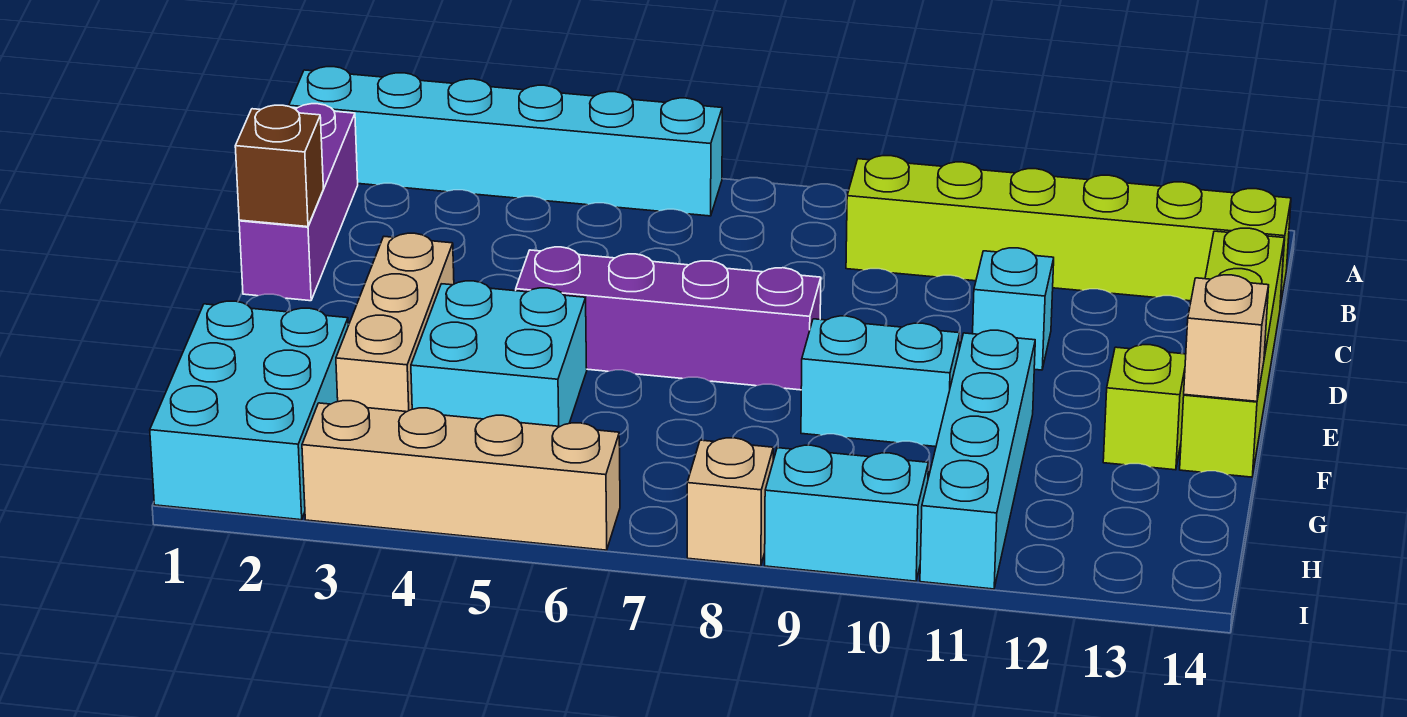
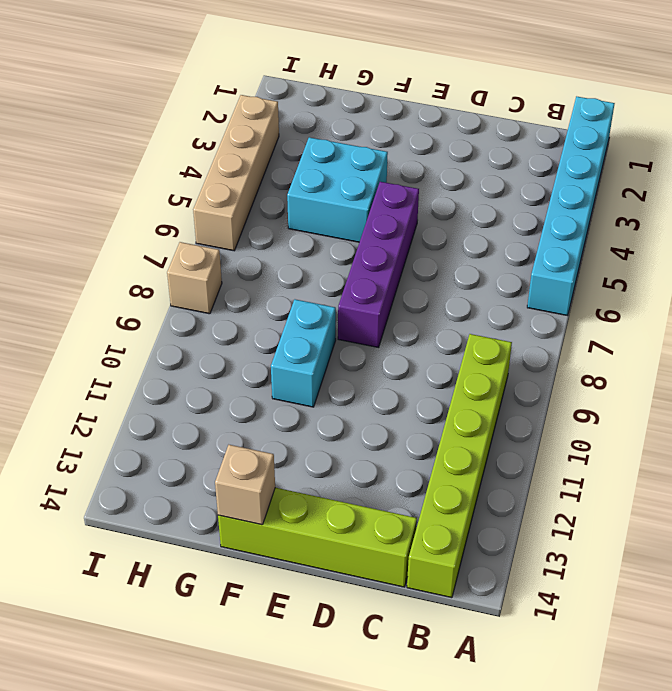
none -> purple brick B1:D1 level 1
none -> cyan brick D11 level 1
none -> tan brick E3:G3 level 1

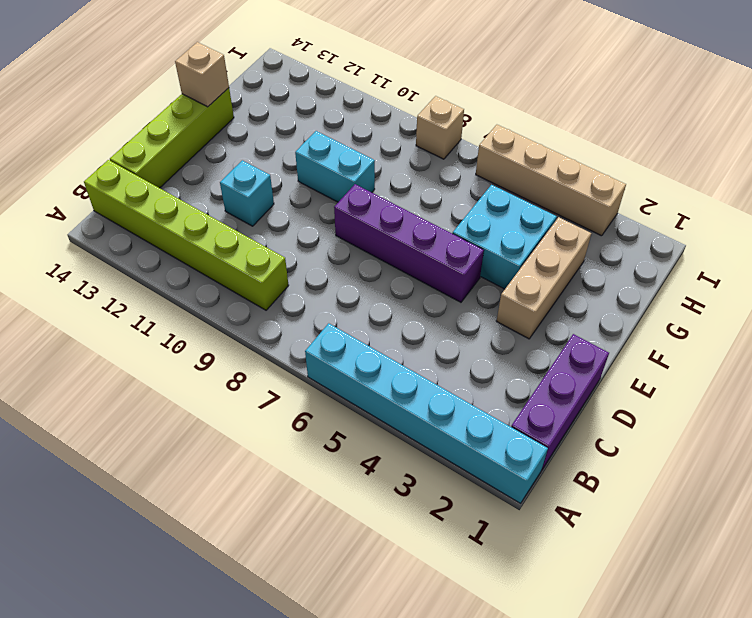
none -> cyan brick F11:I11 level 1
none -> lime brick F13 level 1
none -> cyan brick G1:I2 level 1

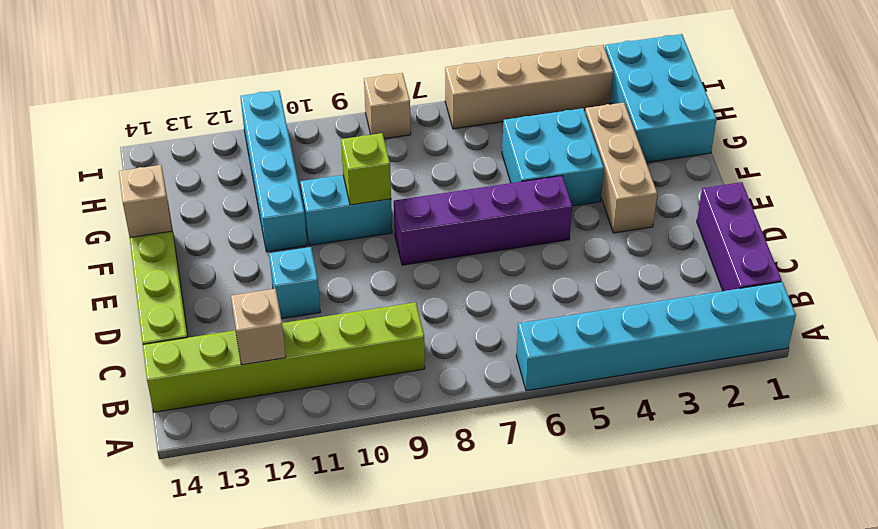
tan brick B12 level 2 -> none
lime brick F9 level 2 -> lime brick F13 level 1
none -> cyan brick I9:I10 level 1
none -> brown brick D1 level 2

